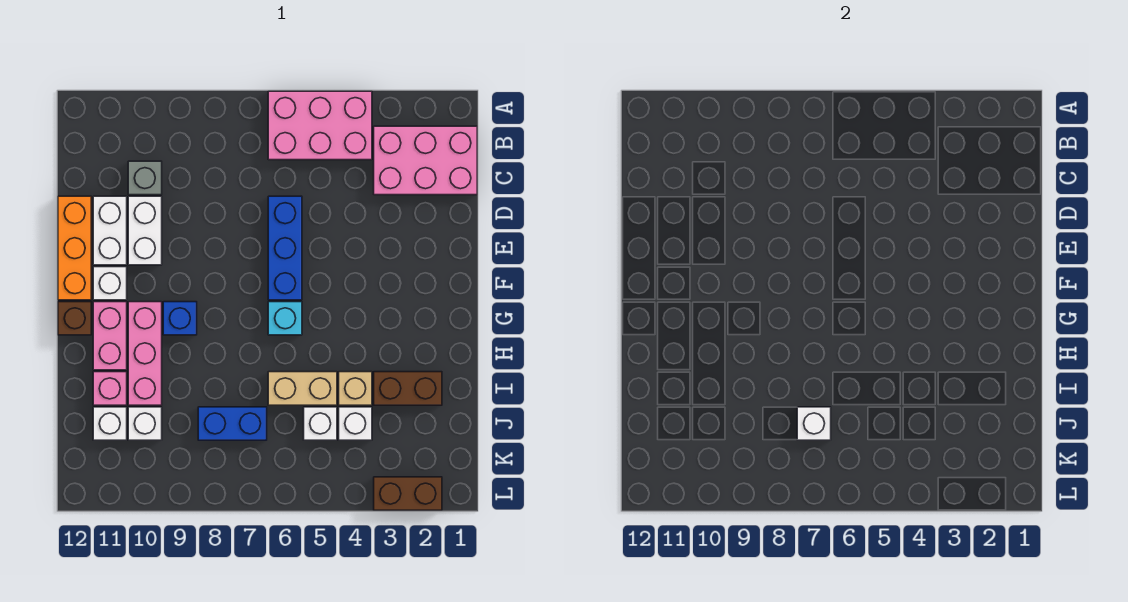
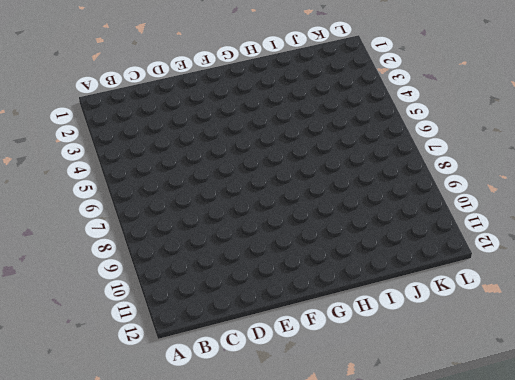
none -> pink brick A4:B6 level 1
none -> pink brick B1:C3 level 1
none -> grey brick C10 level 1

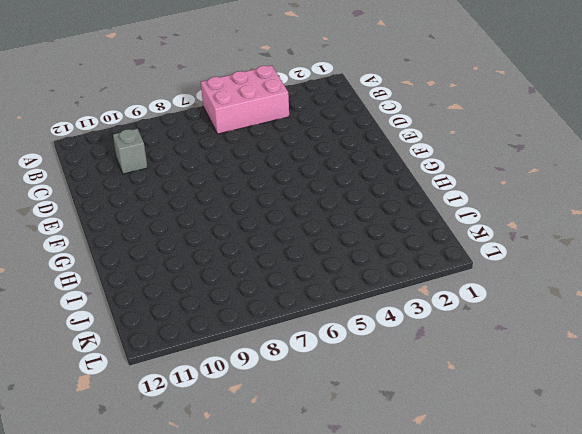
none -> pink brick B1:C3 level 1
none -> blue brick D6:F6 level 1
none -> white brick D10:E10 level 1

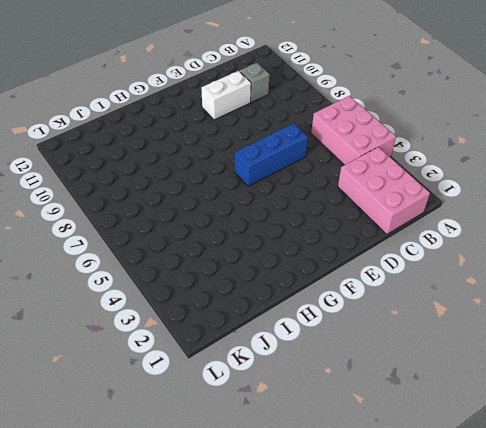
none -> white brick D11:E11 level 1
none -> orange brick D12:F12 level 1
none -> white brick F11 level 1

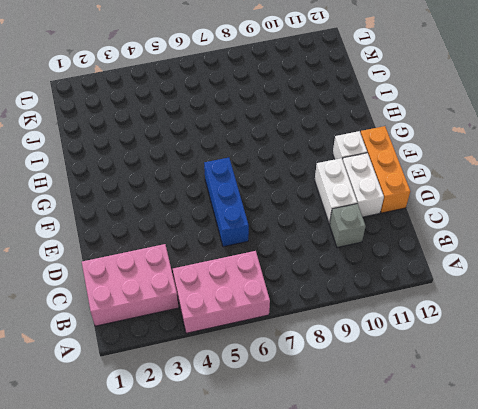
none -> cyan brick G6 level 1
none -> blue brick G9 level 1
none -> pink brick G10:I10 level 1

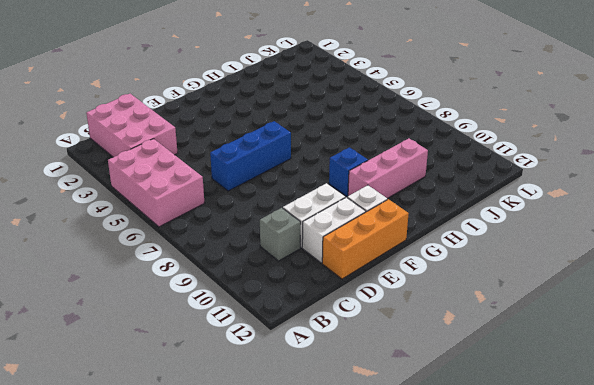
none -> cyan brick G6 level 1
none -> pink brick G11:H11 level 1
none -> brown brick G12 level 1

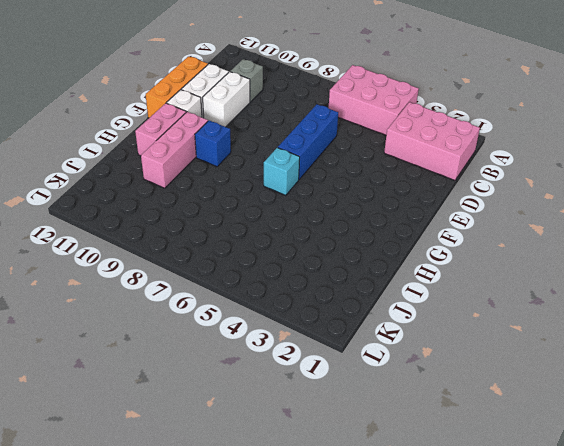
none -> brown brick G12 level 1
none -> brown brick I2:I3 level 1
none -> tan brick I4 level 1

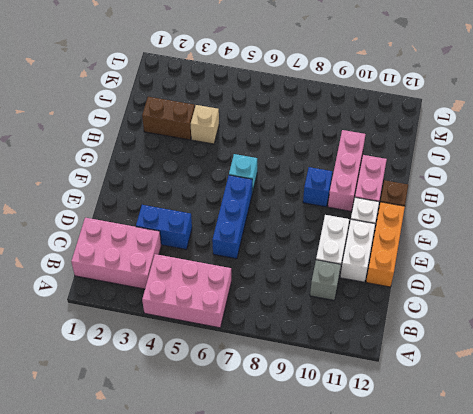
blue brick D3:D4 level 1 -> blue brick J7:J8 level 1
none -> tan brick I5:I6 level 1
none -> pink brick I11 level 1
none -> white brick J4 level 1

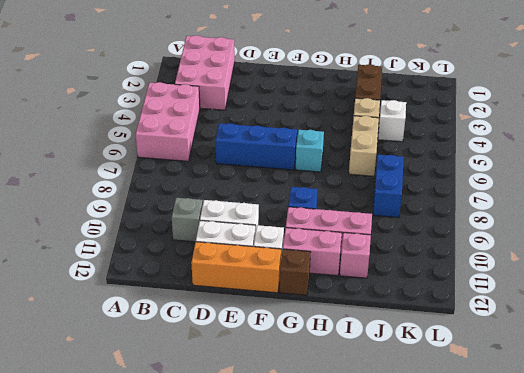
none -> white brick J5 level 1
none -> white brick J10 level 1
none -> white brick J11 level 1

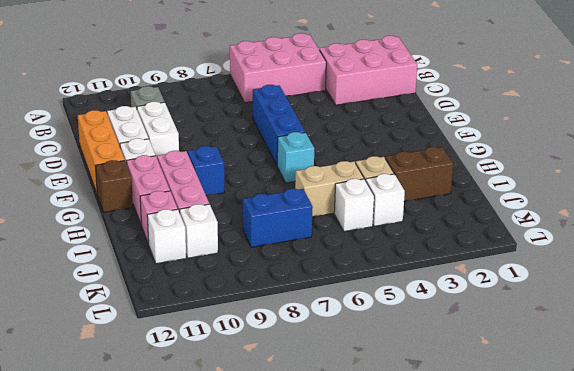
none -> brown brick L2:L3 level 1
none -> white brick J7 level 2

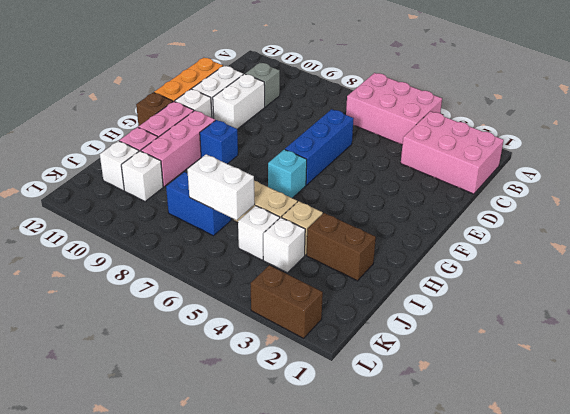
white brick J6:J7 level 2 -> white brick J7 level 2

